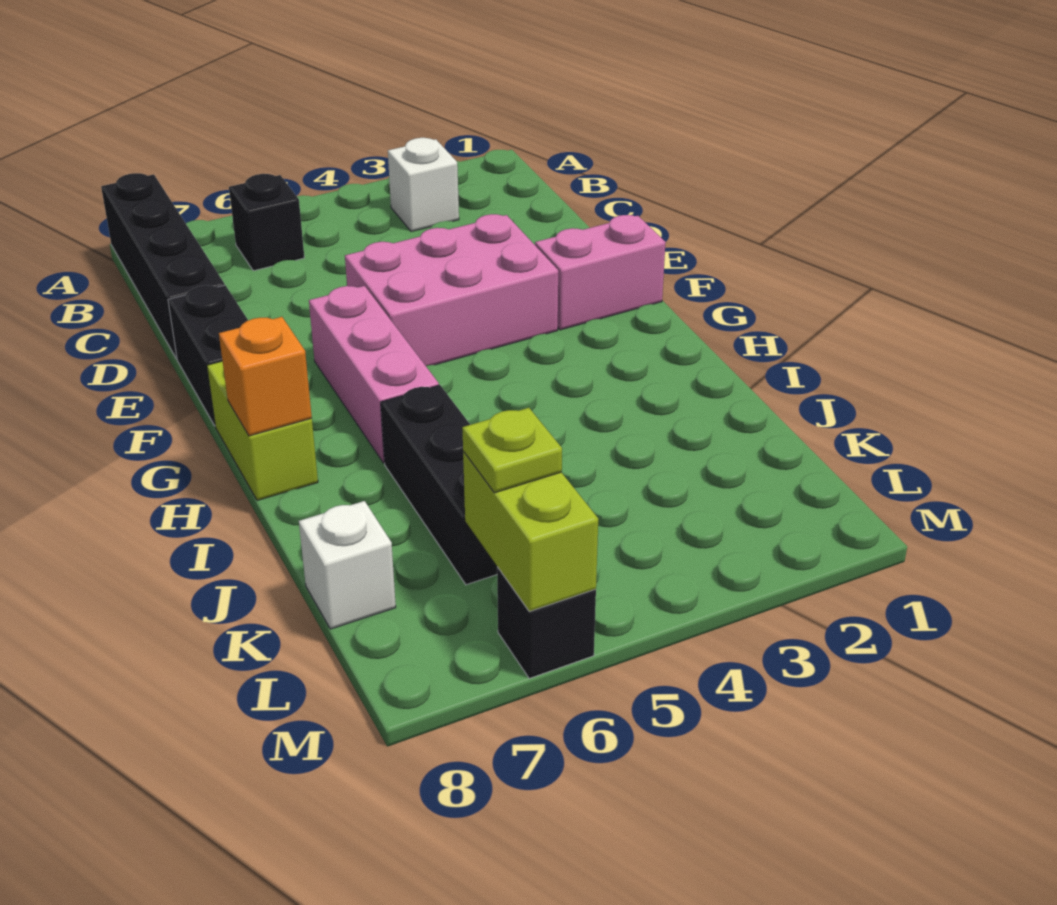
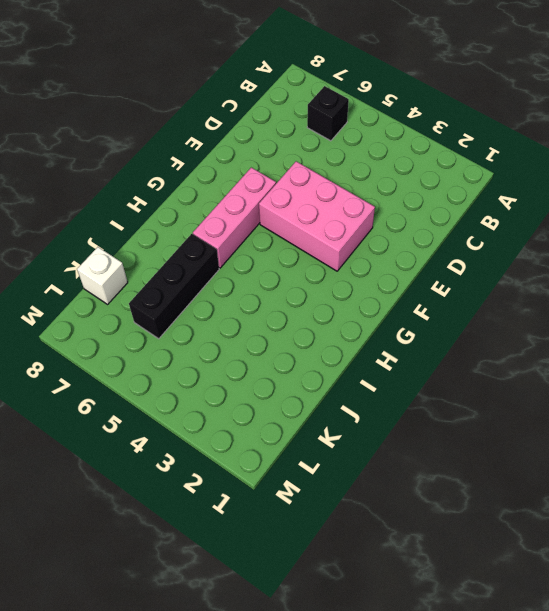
none -> black brick A8:D8 level 1
none -> white brick B3 level 1
none -> black brick E8:F8 level 1

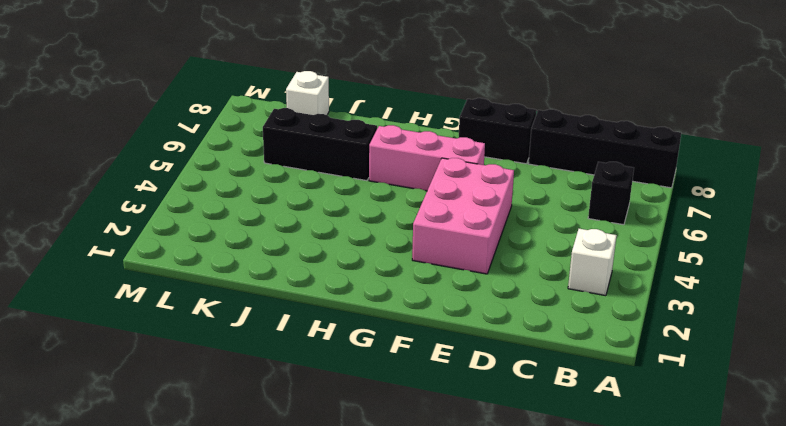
none -> pink brick F1:F2 level 1
none -> lime brick G8:H8 level 1
none -> black brick M6 level 1

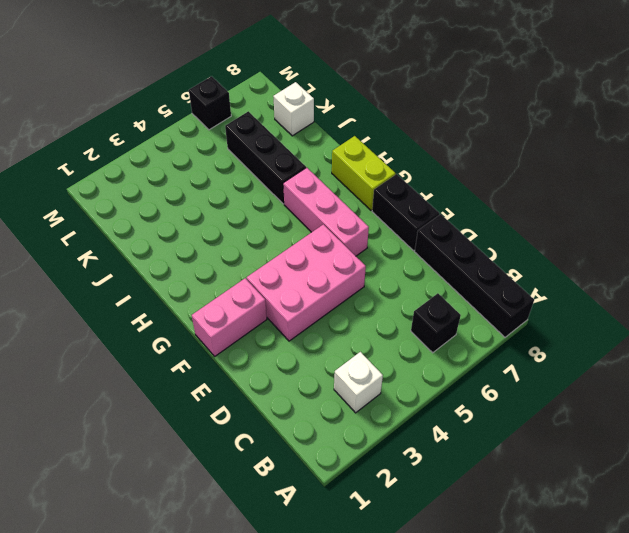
none -> orange brick H8 level 2
none -> lime brick L6:M6 level 2
none -> lime plate L6 level 3

